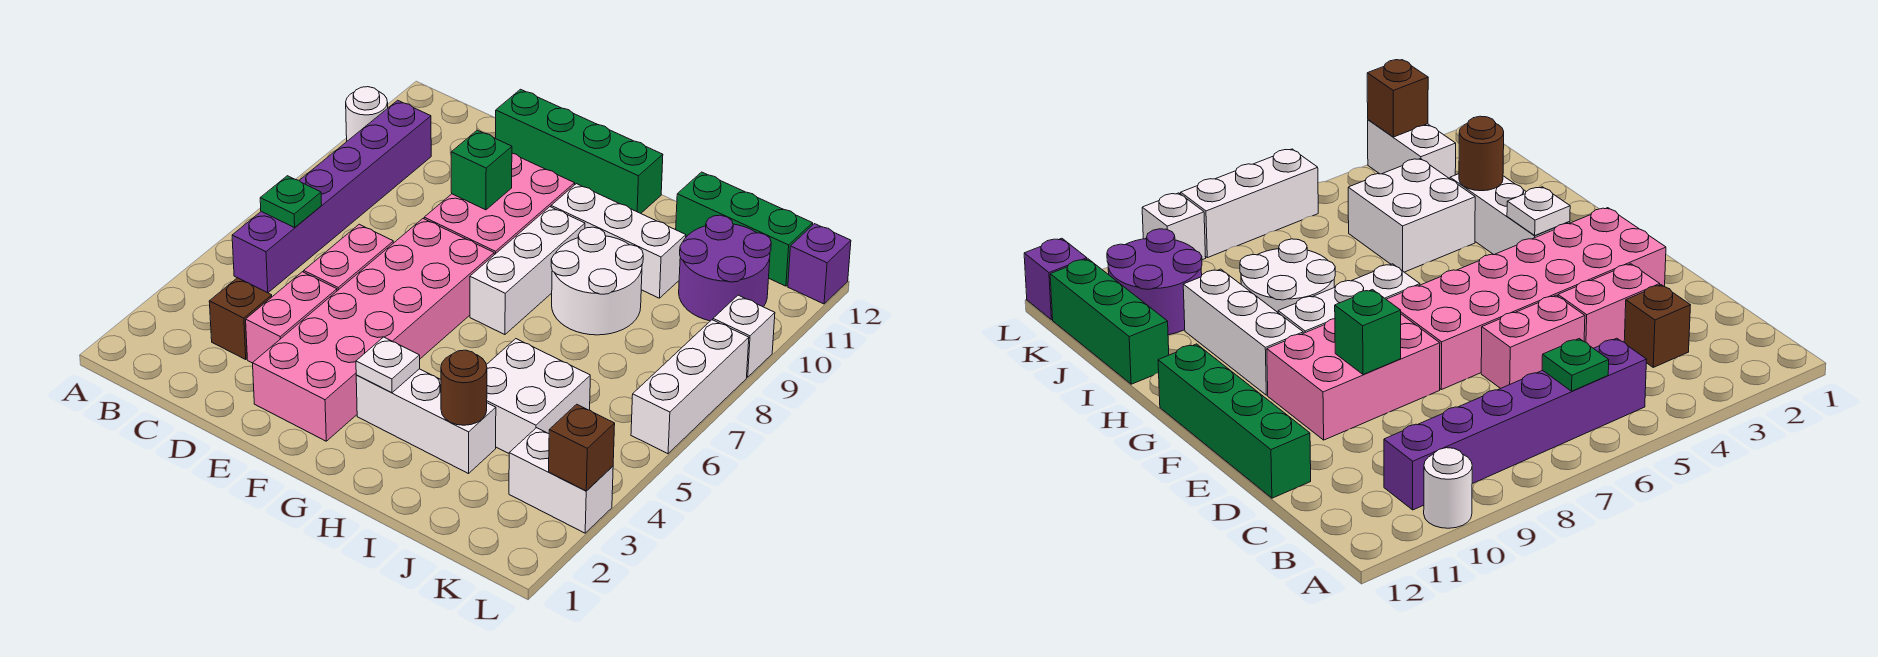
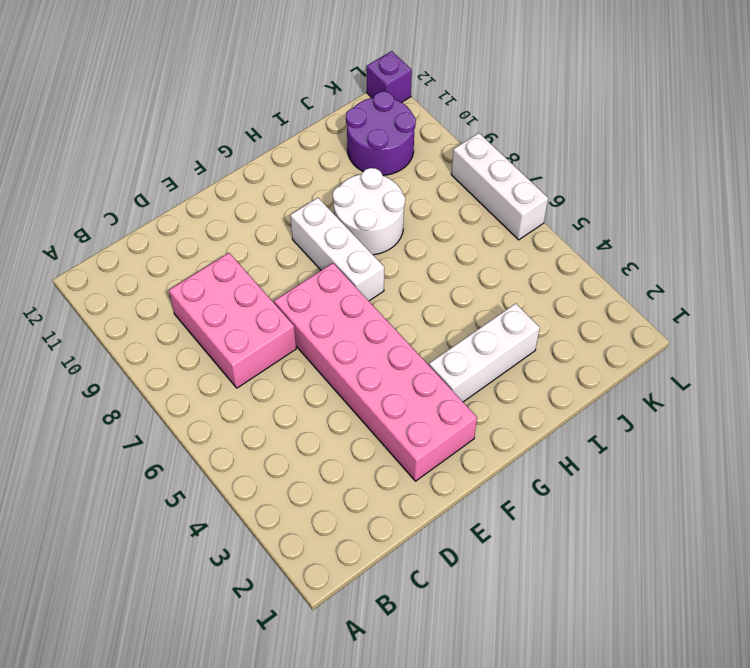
pink brick C7:D9 level 1 -> pink brick E8:F10 level 1
none -> white round brick A10 level 1
none -> purple brick B5:B10 level 1
none -> brown brick C3 level 1

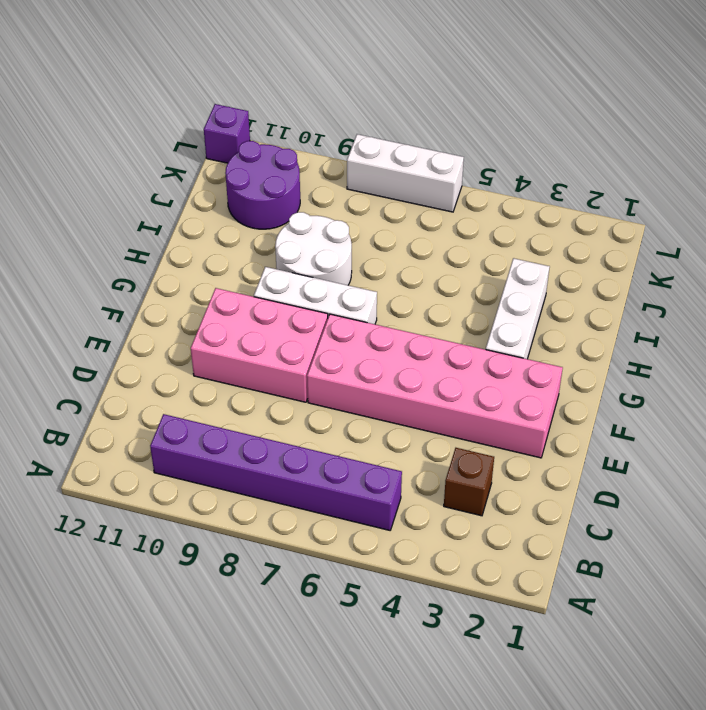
none -> white round brick A10 level 1
none -> pink brick D3:D4 level 1
none -> pink brick D5:D6 level 1

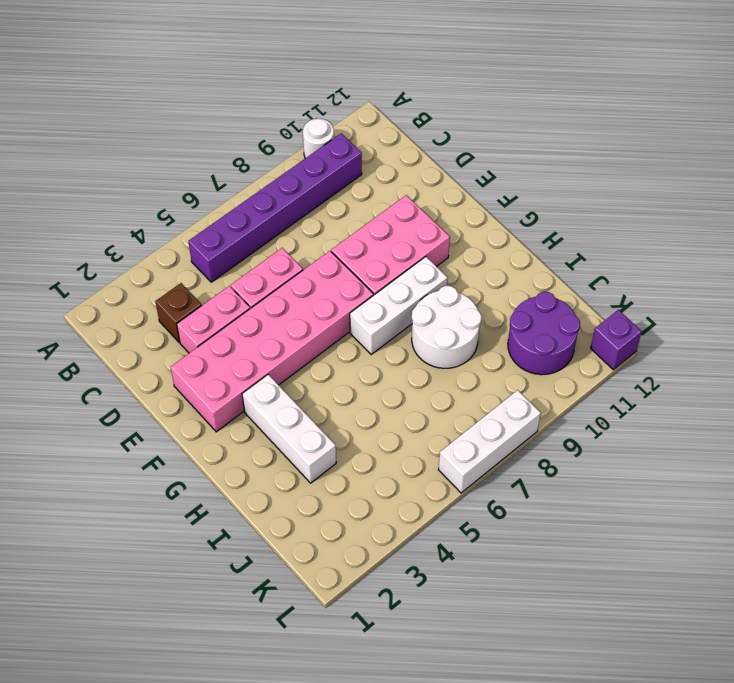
none -> green brick D12:G12 level 1
none -> white brick G10:I10 level 1
none -> white brick I4:J5 level 1

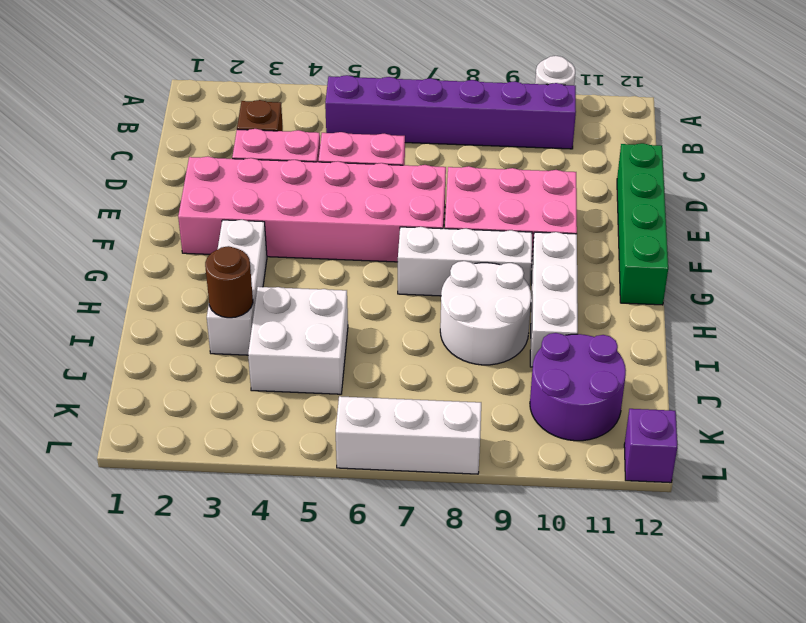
none -> green brick I12:K12 level 1
none -> white brick K3:L3 level 1
none -> white brick L9 level 1

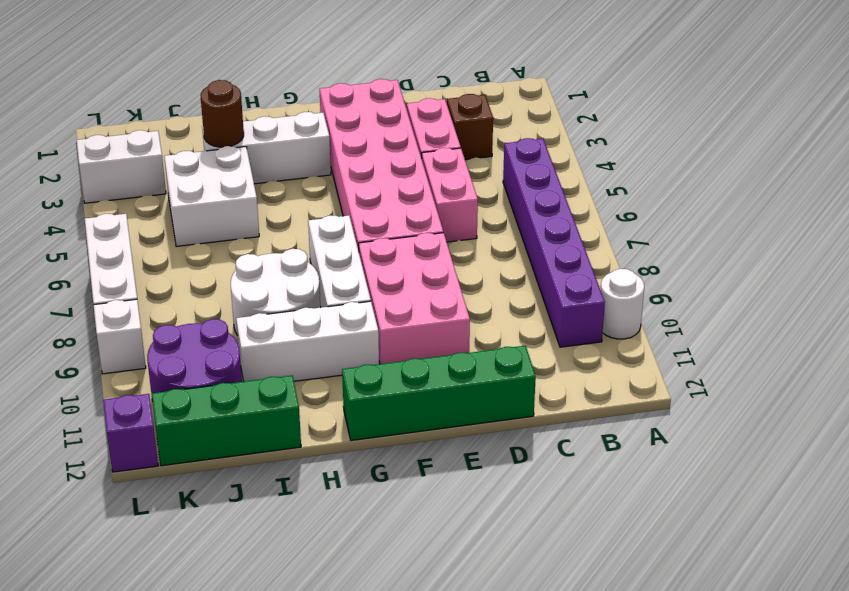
none -> green plate B6 level 2
none -> green brick E9 level 2
none -> white plate G3 level 2

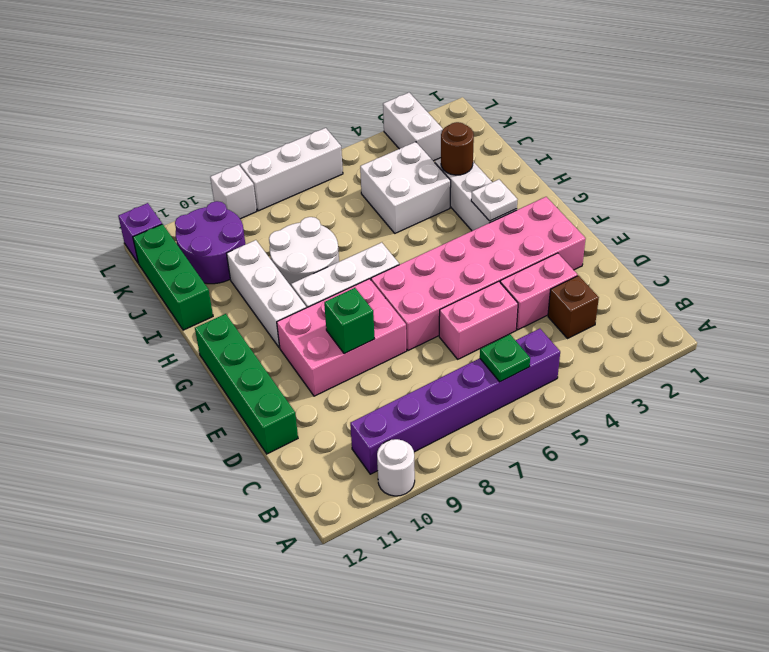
none -> brown brick L3 level 2

